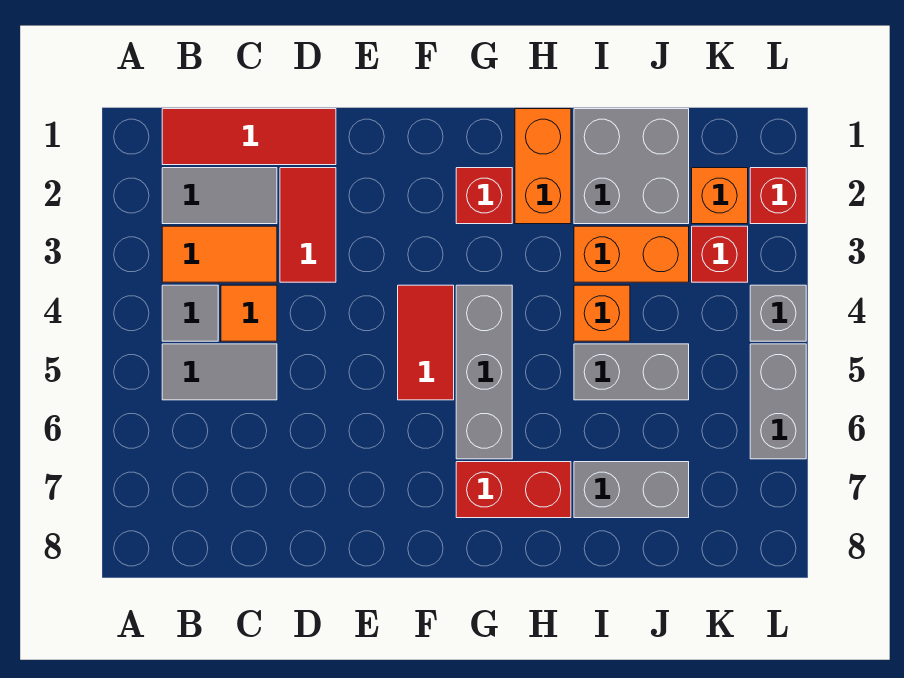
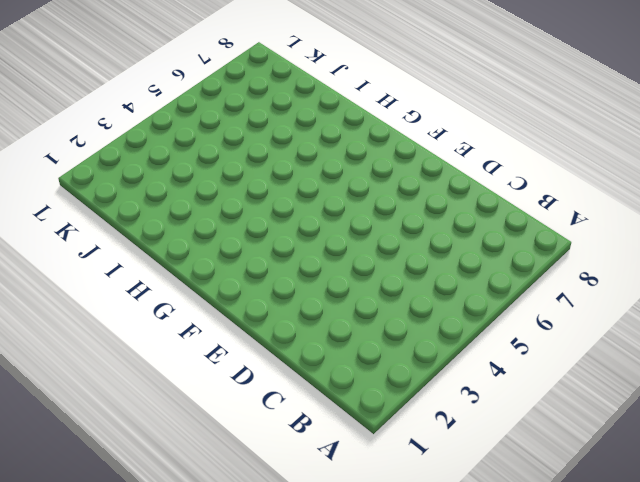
none -> red tile B1:D1 level 1
none -> grey tile B2:C2 level 1
none -> orange tile B3:C3 level 1

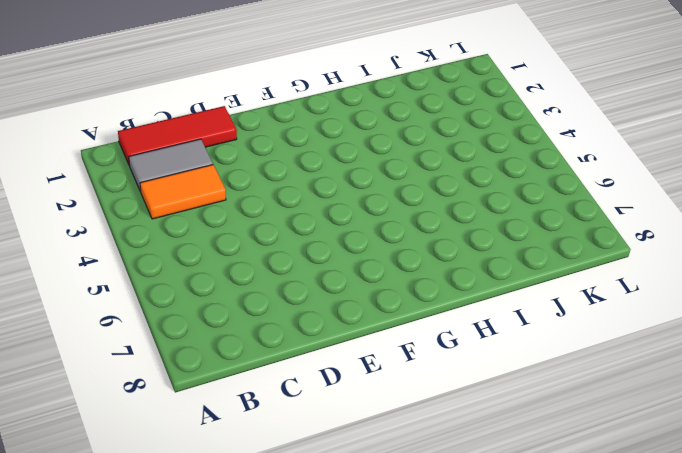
none -> grey tile B4 level 1
none -> grey tile B5:C5 level 1
none -> orange tile C4 level 1

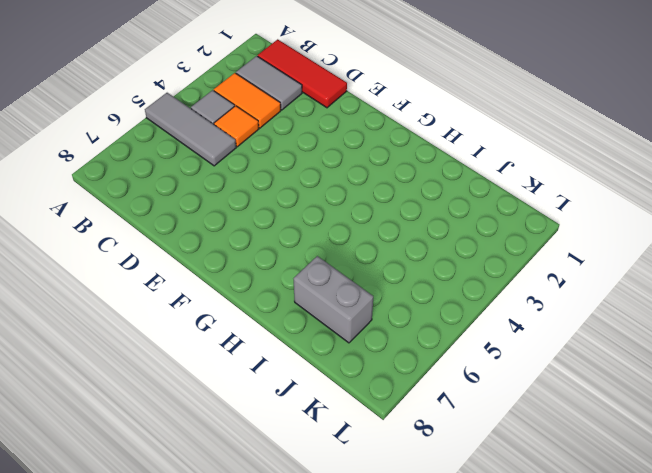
grey tile A5:C5 level 1 -> grey tile B5:C5 level 1
none -> red tile D2:D3 level 1
none -> red tile F4:F5 level 1
none -> red brick G2 level 1

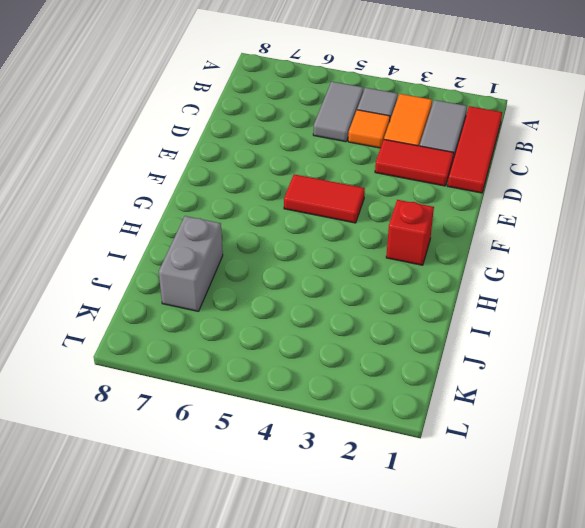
none -> grey brick G4:G6 level 1
none -> red brick G7:H7 level 1
none -> orange brick H1:H2 level 1

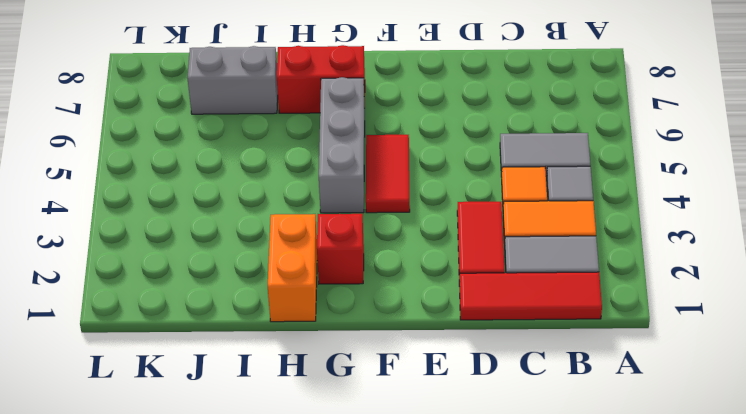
none -> grey brick I1:J2 level 1
none -> orange brick I3:J3 level 1
none -> orange brick I4 level 1

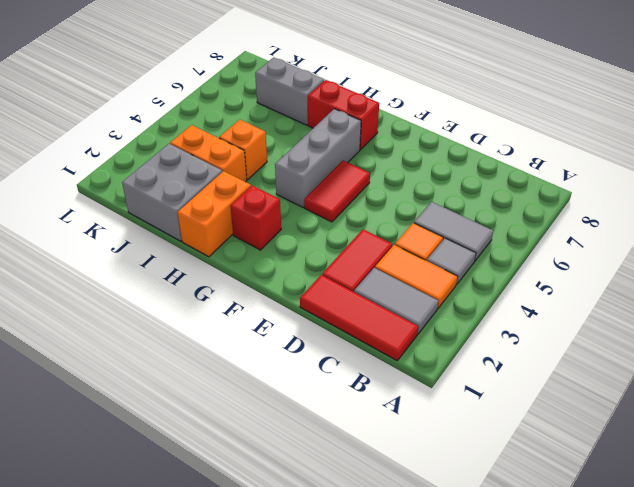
none -> grey brick I5:J5 level 1
none -> orange brick K2 level 1
none -> red brick K3 level 1

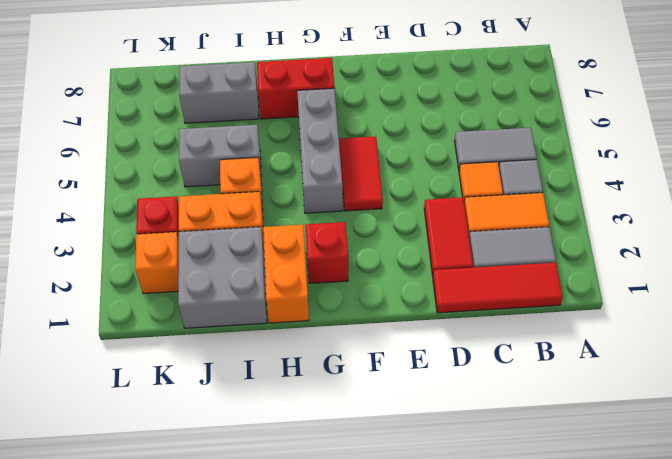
none -> red brick L2 level 1
none -> grey brick L4 level 1
none -> grey brick L5:L6 level 1

